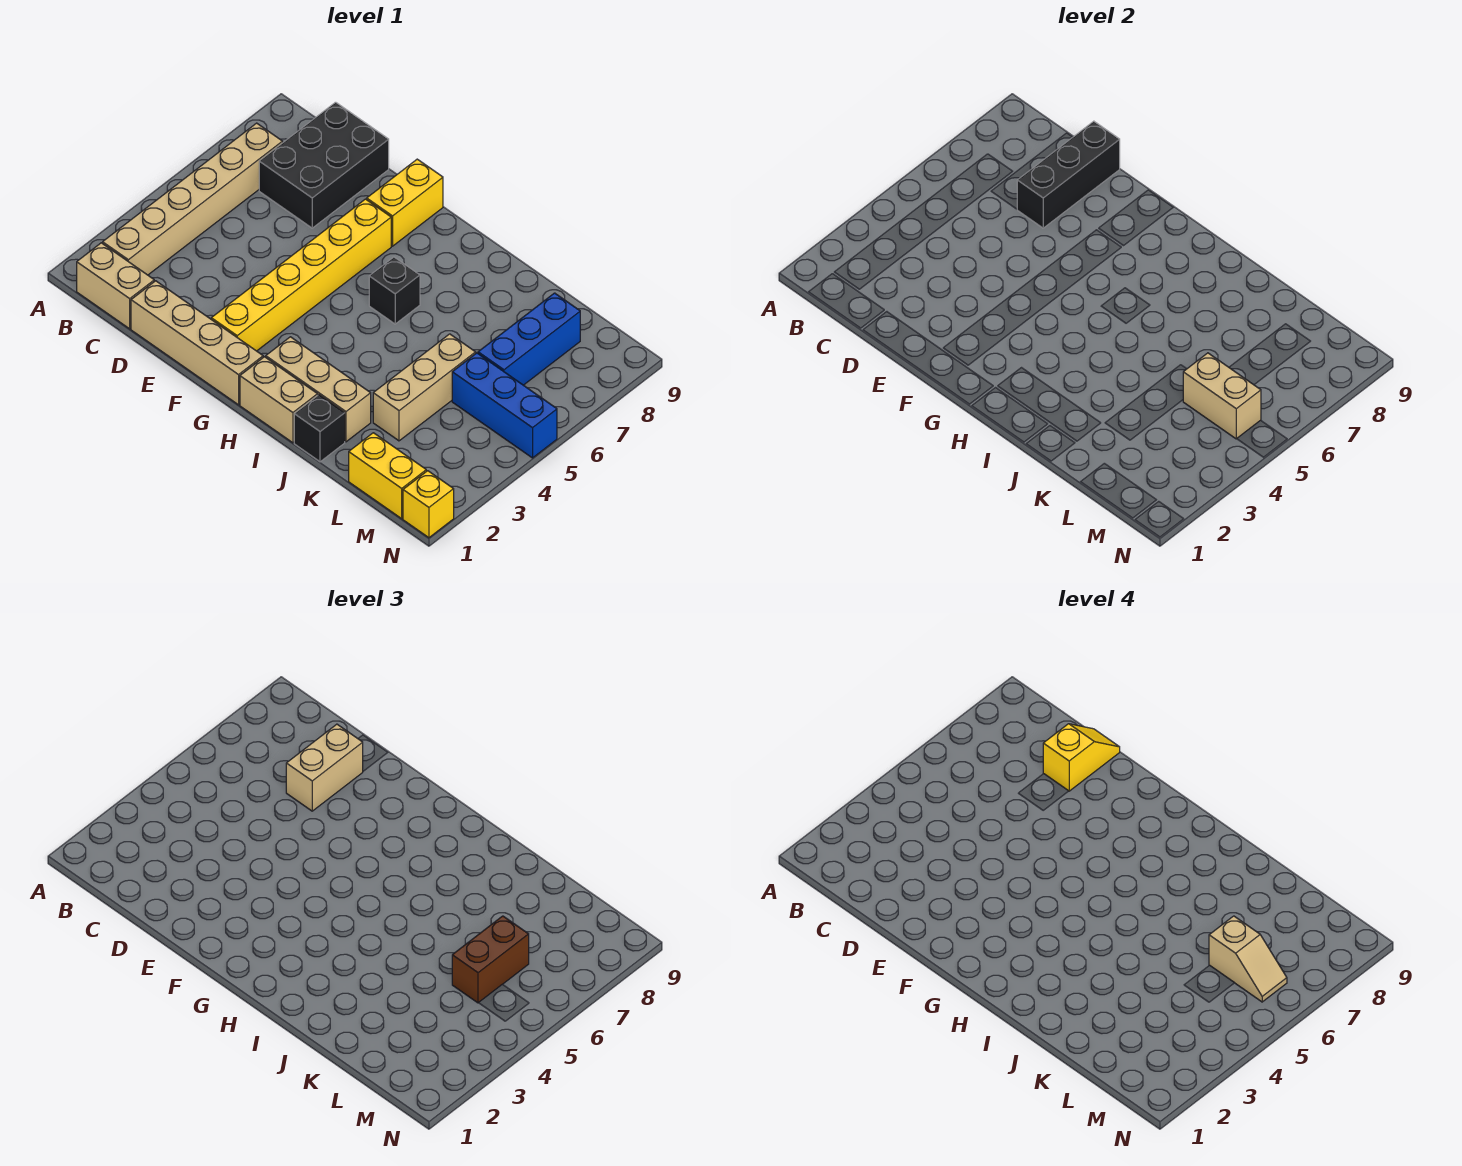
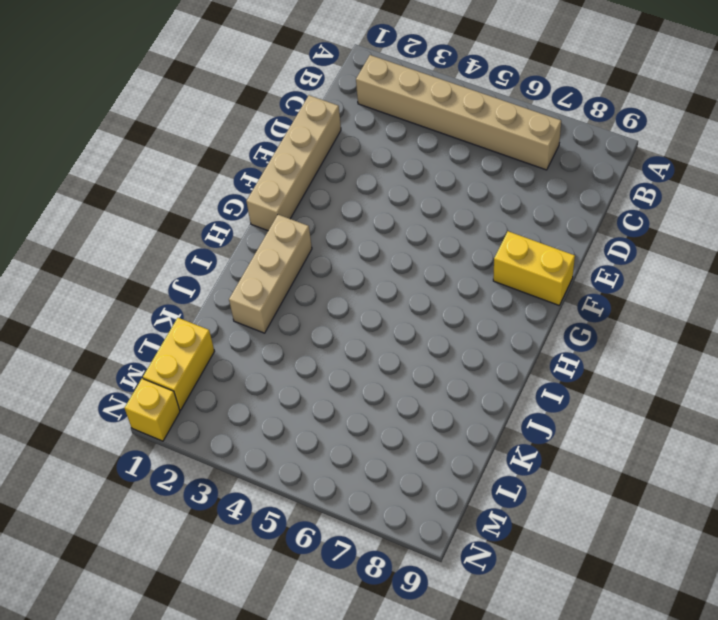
none -> tan brick B1:C1 level 1
none -> black brick C7:D9 level 1
none -> yellow brick F2:F7 level 1

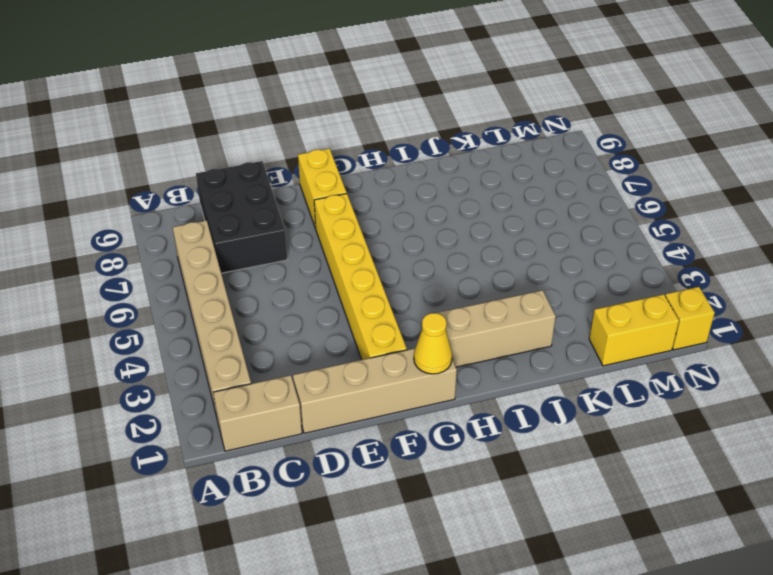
yellow cone G1 level 2 -> none
none -> tan brick H1:I1 level 1
none -> black brick H6 level 1
none -> black brick J1 level 1

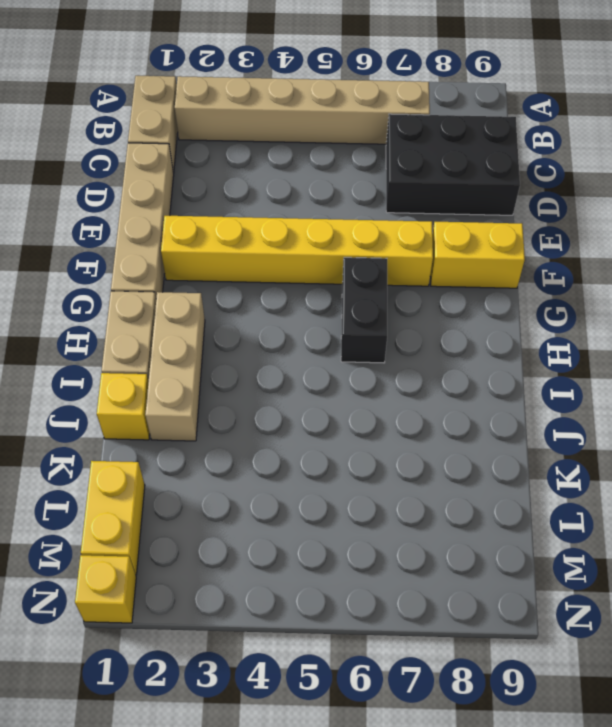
black brick G6:H6 level 1 -> black brick H6 level 1
yellow brick J1 level 1 -> black brick J1 level 1
none -> tan brick K3:K5 level 1
none -> blue brick L5:N5 level 1
none -> blue brick L6:L8 level 1

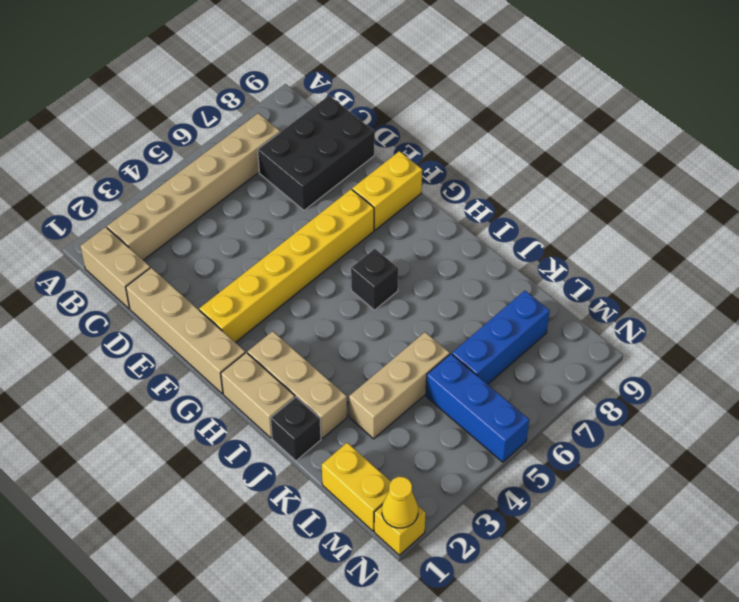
yellow cone N1 level 2 -> none
none -> black brick D7:D9 level 2
none -> tan brick L5:M5 level 2
none -> tan brick D7:D8 level 3

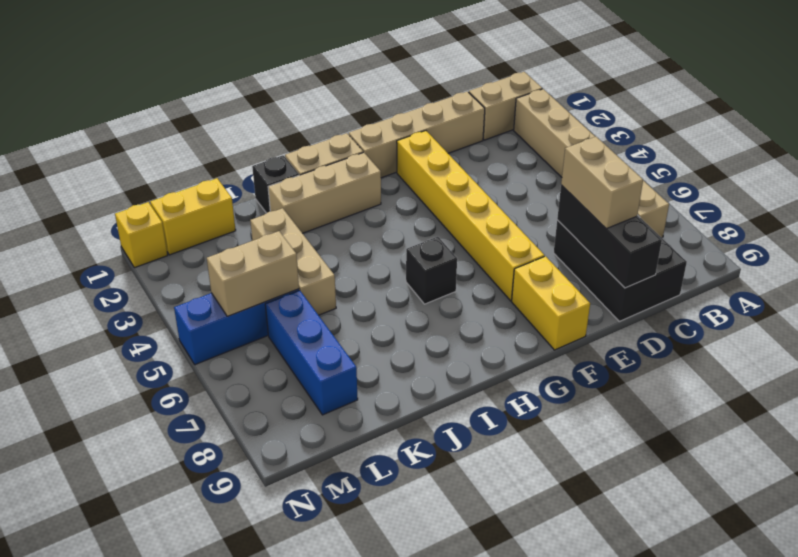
none -> brown brick L5:L6 level 3
none -> yellow slope D8:D9 level 4 top 8
none -> tan slope L6:M6 level 4 top L

